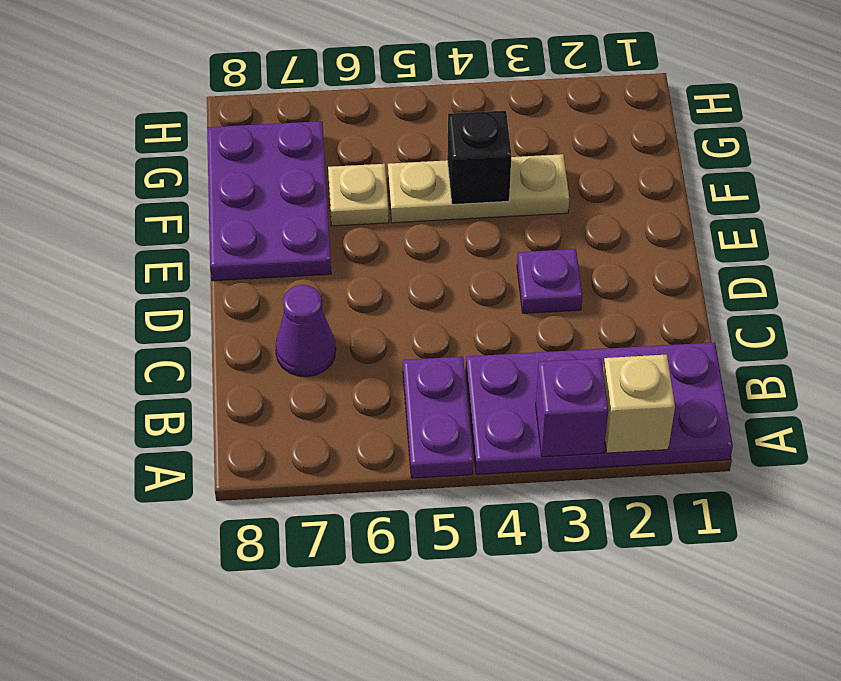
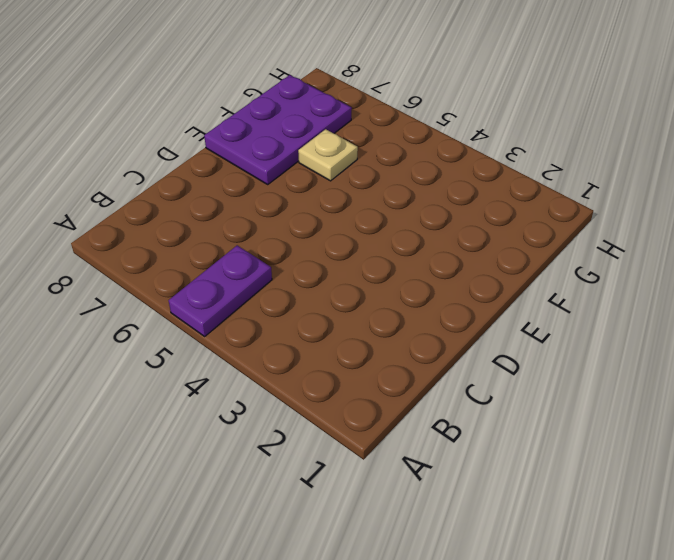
none -> purple plate A1:B4 level 1
none -> purple cone C7 level 1

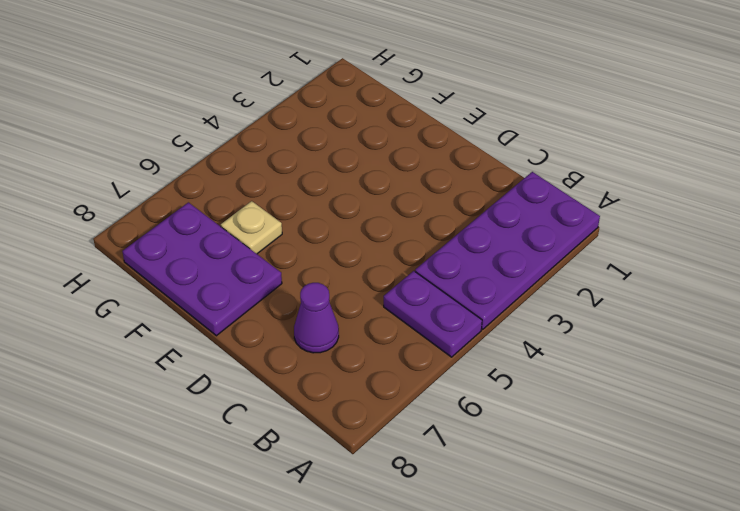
none -> purple plate D3 level 1
none -> tan plate F3:F5 level 1

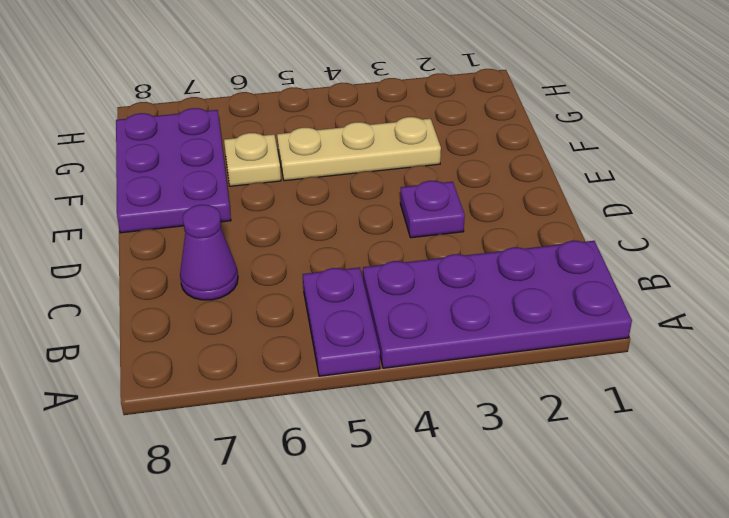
none -> tan brick A2 level 2
none -> purple brick A3 level 2

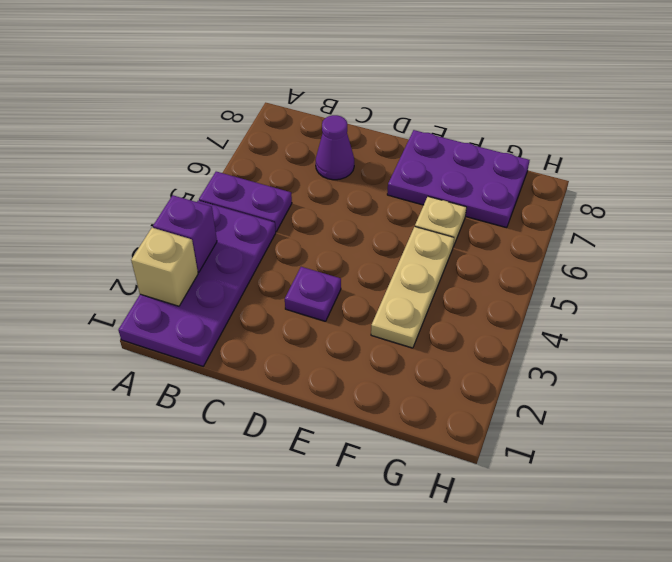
none -> black brick F4 level 2

